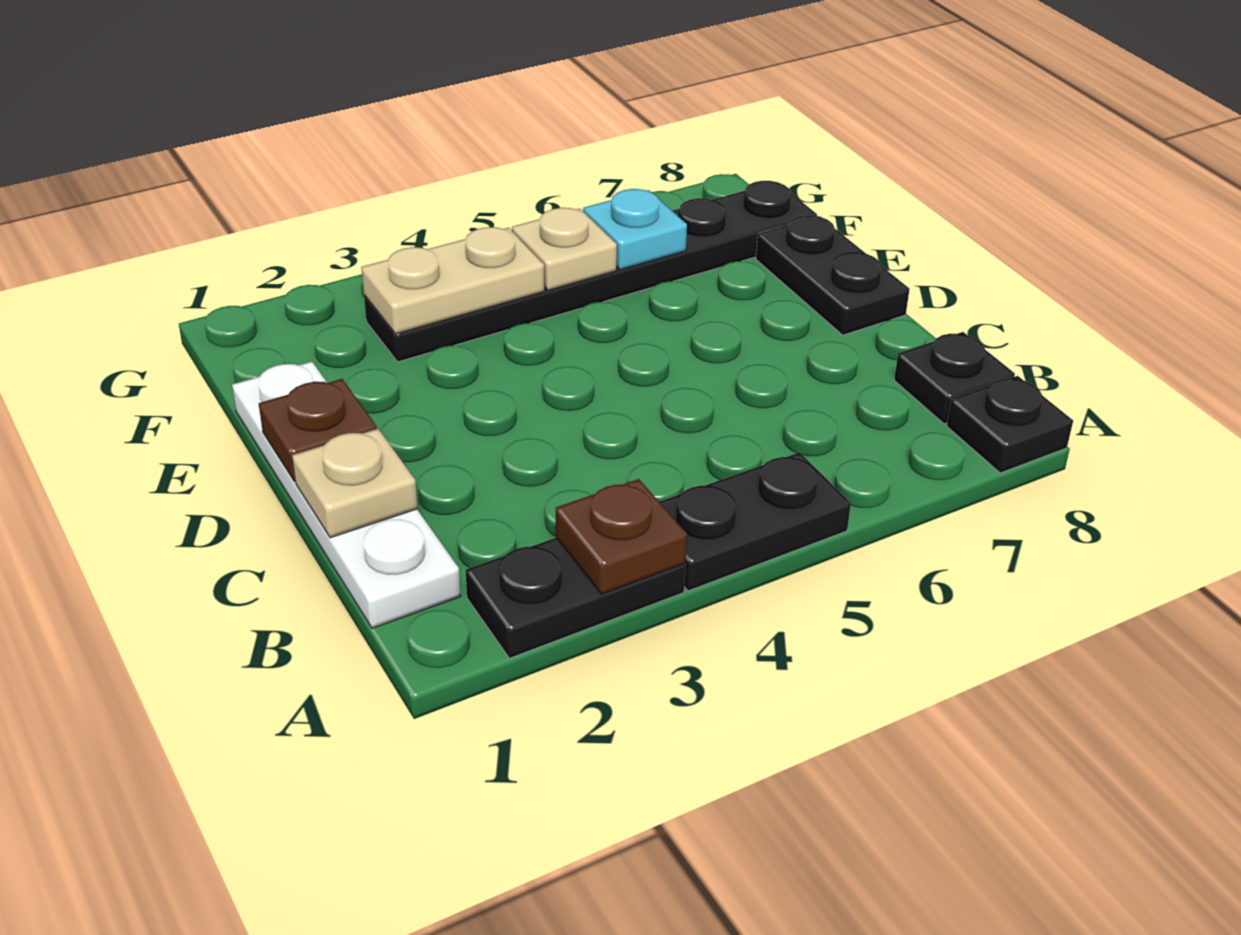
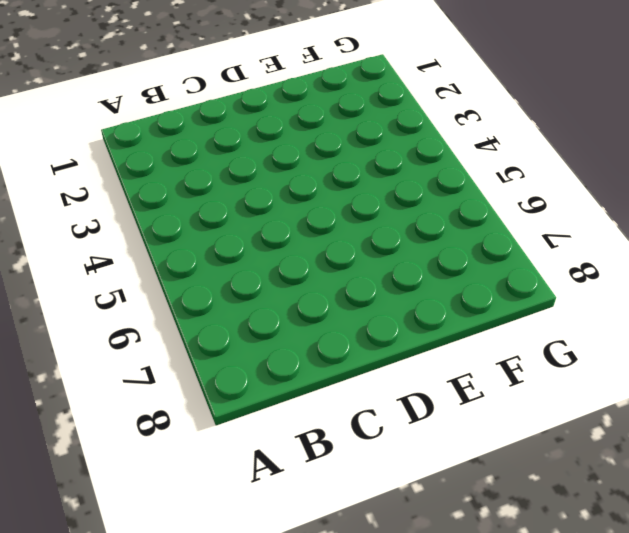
none -> black plate A2:A3 level 1
none -> black plate A4:A5 level 1
none -> black plate A8 level 1

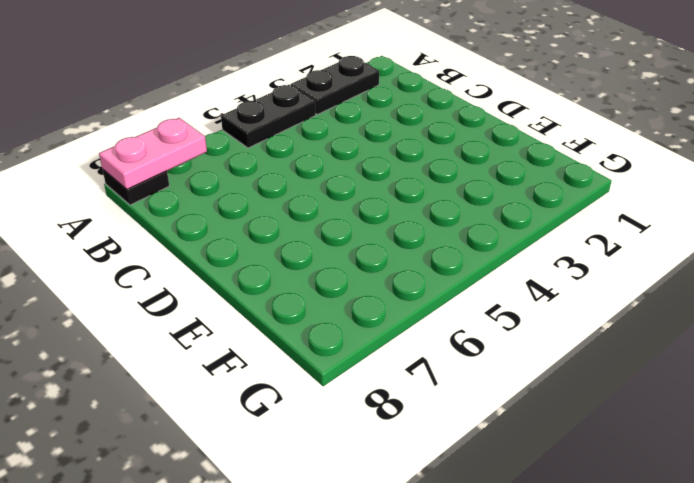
pink plate A7:A8 level 2 -> none
none -> white plate B1:E1 level 1
none -> black plate B8 level 1
none -> black plate D8:E8 level 1

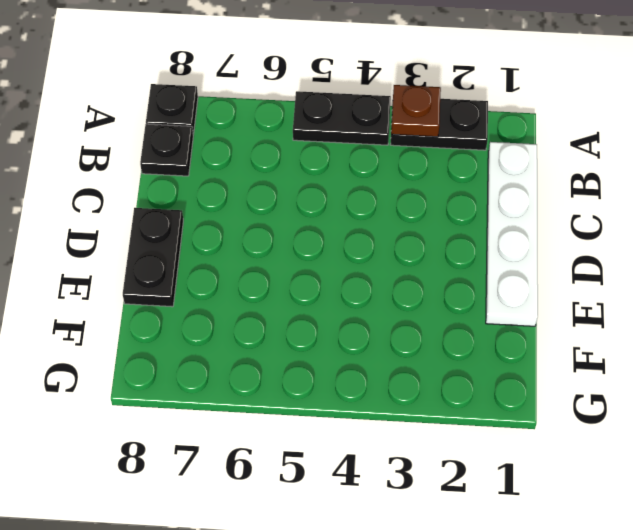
none -> black plate F3:F8 level 1
none -> tan plate C1 level 2
none -> brown plate D1 level 2

